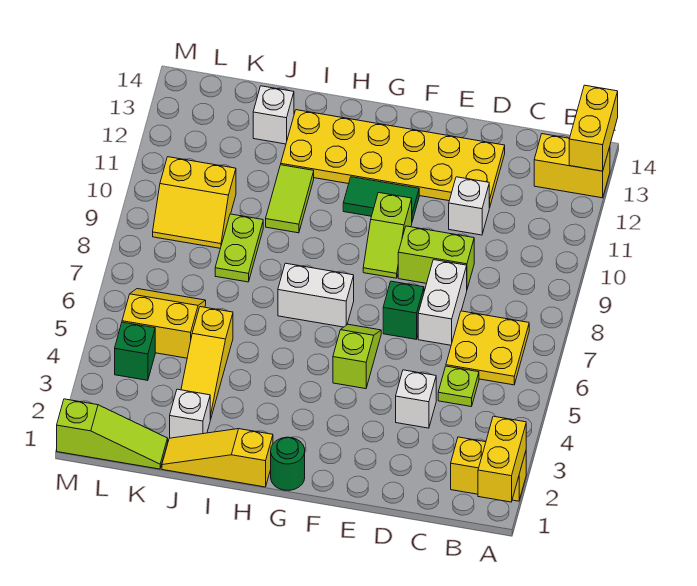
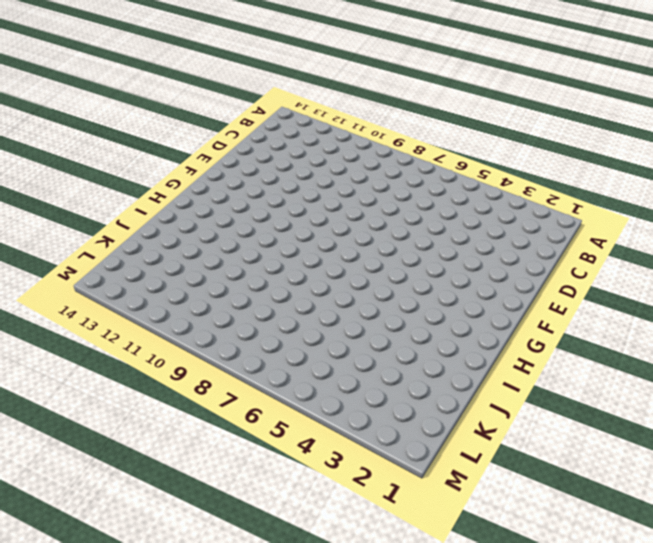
none -> yellow brick A2:B2 level 1
none -> yellow brick A13:B13 level 1
none -> yellow plate B6:C7 level 1

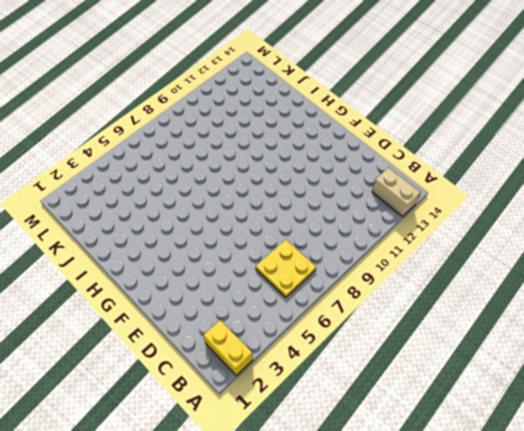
tan brick A13:B13 level 1 -> yellow brick A13:B13 level 1
none -> lime plate C5 level 1
none -> white brick D4 level 1
none -> white brick D7:D8 level 1

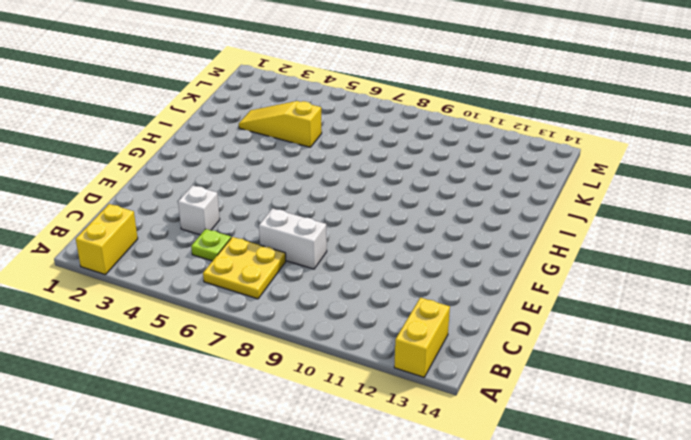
none -> lime brick D9:E9 level 1
none -> white brick D11 level 1
none -> yellow plate D12:I13 level 1

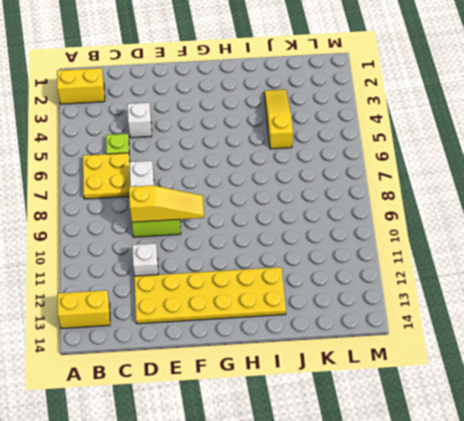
yellow slope D9:F9 level 2 top D -> yellow slope H1:J1 level 1 top H
none -> green brick E7 level 1
none -> lime slope F5:F6 level 1 top 5
none -> lime slope F9:F10 level 1 top 10

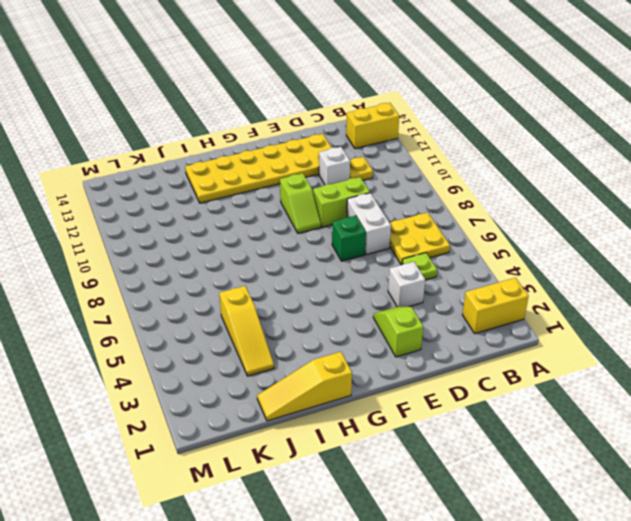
yellow plate C11 level 1 -> none
lime slope E2:E3 level 1 top 2 -> lime slope F5:F6 level 1 top 5
none -> green tile F11:G11 level 1
none -> green round brick G1 level 1
none -> white brick G7:H7 level 1

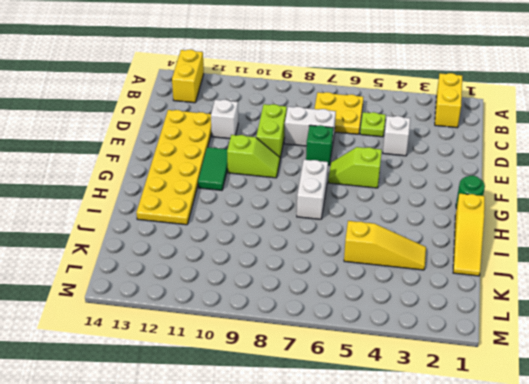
none -> lime tile I10:I11 level 1
none -> white brick J2 level 1
none -> lime plate J8:J9 level 1

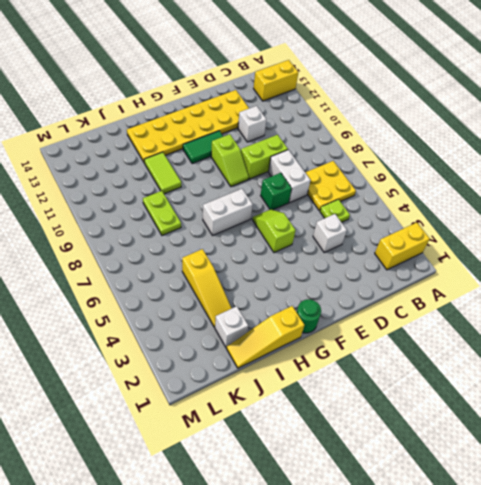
none -> white brick J13 level 1
none -> lime slope K1:M1 level 1 top M
none -> yellow slope K5:L6 level 1 top 5

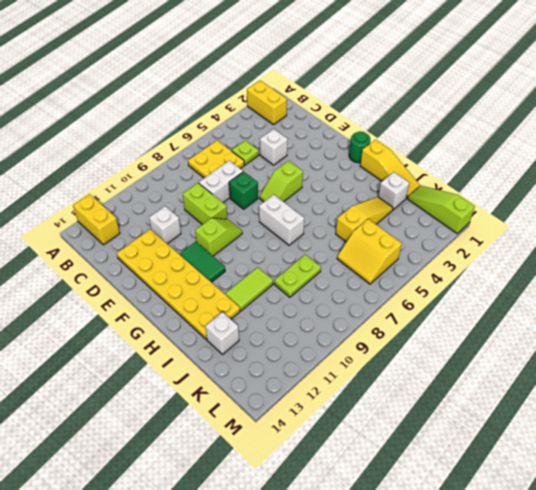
none -> yellow slope K9:L10 level 1 top 10
none -> green brick L4 level 1
none -> yellow brick A1:A2 level 2

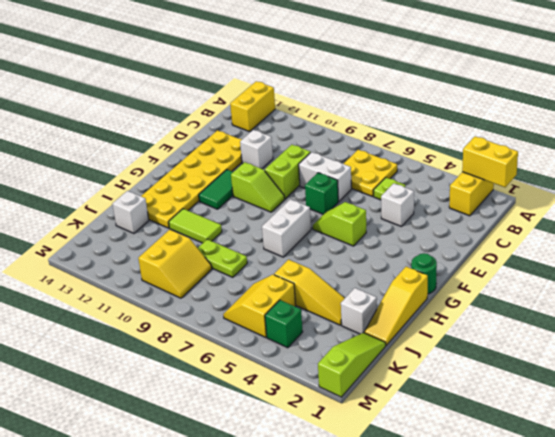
none -> yellow brick A13:A14 level 2

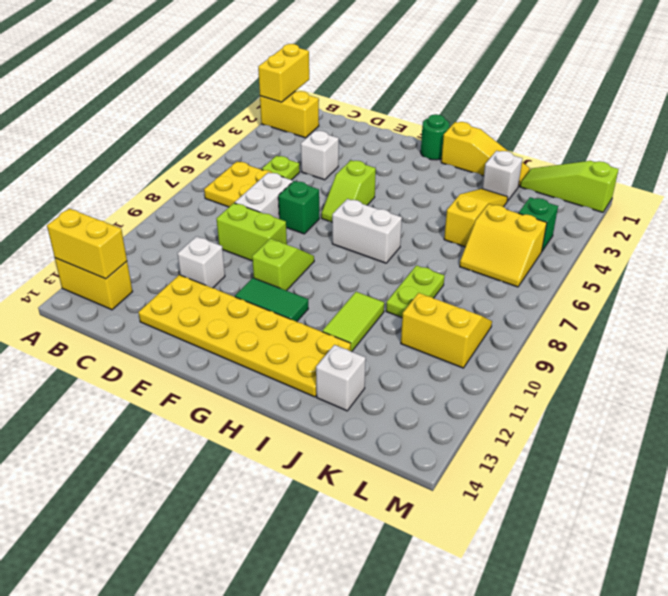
yellow brick A13:B13 level 2 -> yellow brick A13:A14 level 2

